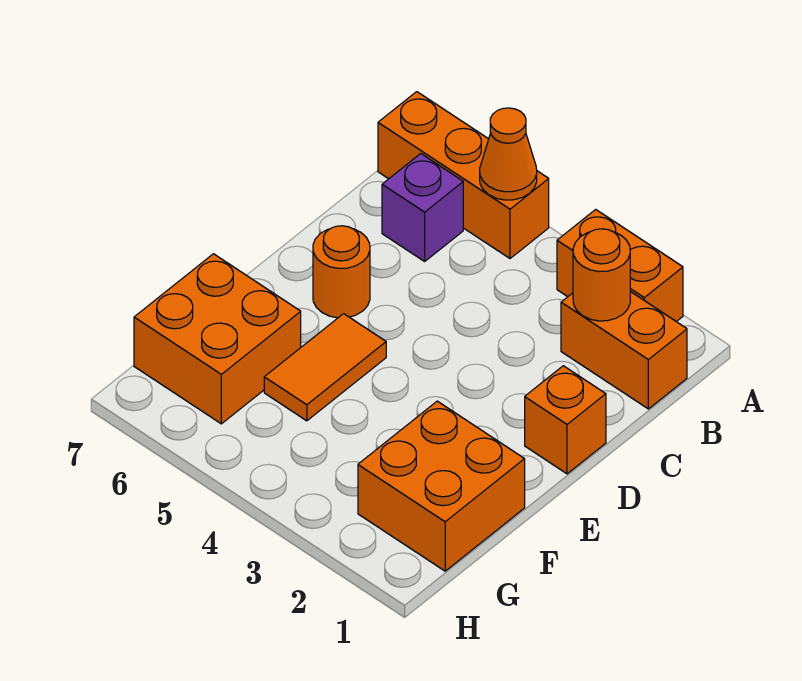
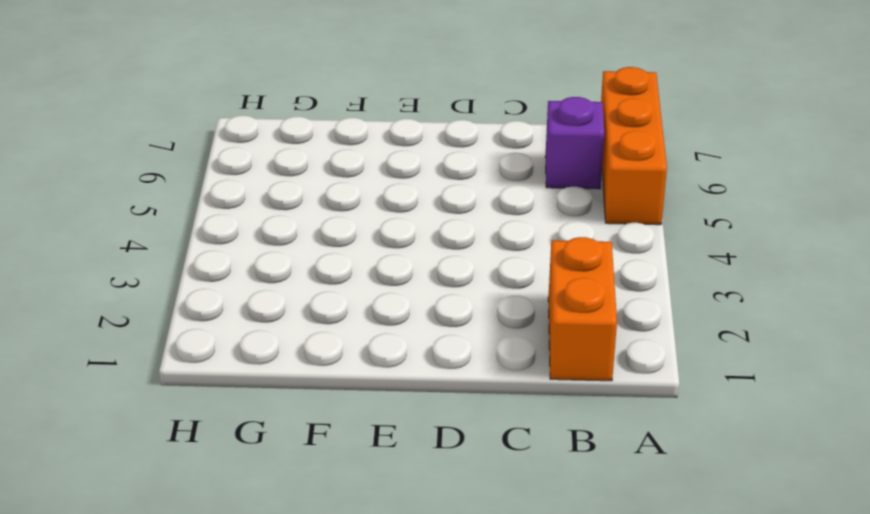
none -> orange brick A2:A3 level 1
none -> orange brick D1 level 1

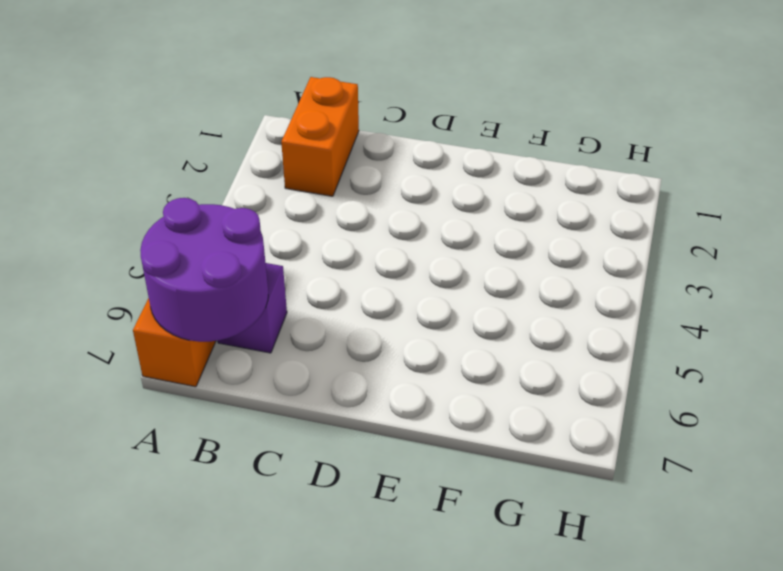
purple round brick A6:B7 level 2 -> none
none -> orange brick A2:A3 level 1
none -> orange brick D1 level 1

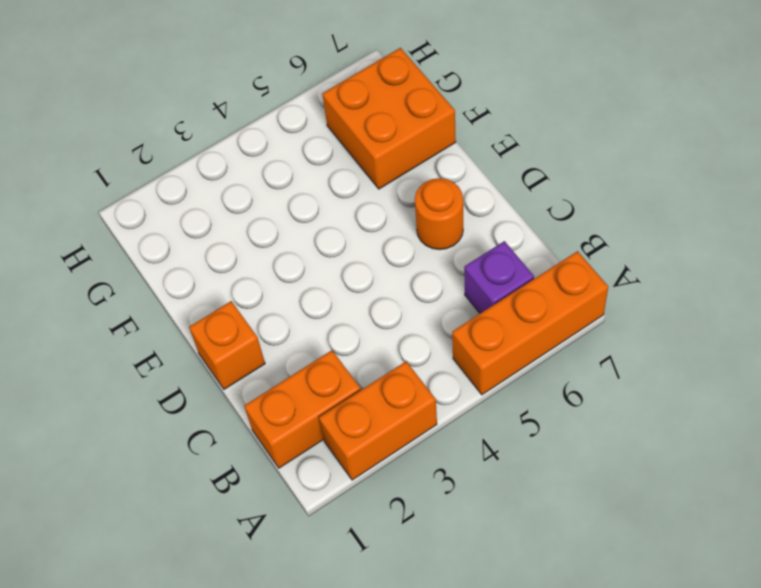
none -> orange tile E5:F5 level 1
none -> orange brick F1:G2 level 1

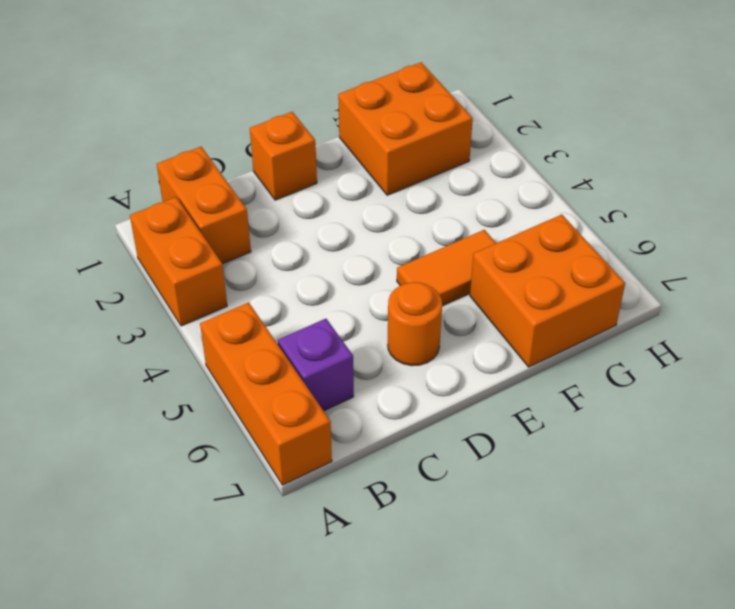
none -> orange cone A5 level 2
none -> orange round brick B2 level 2

